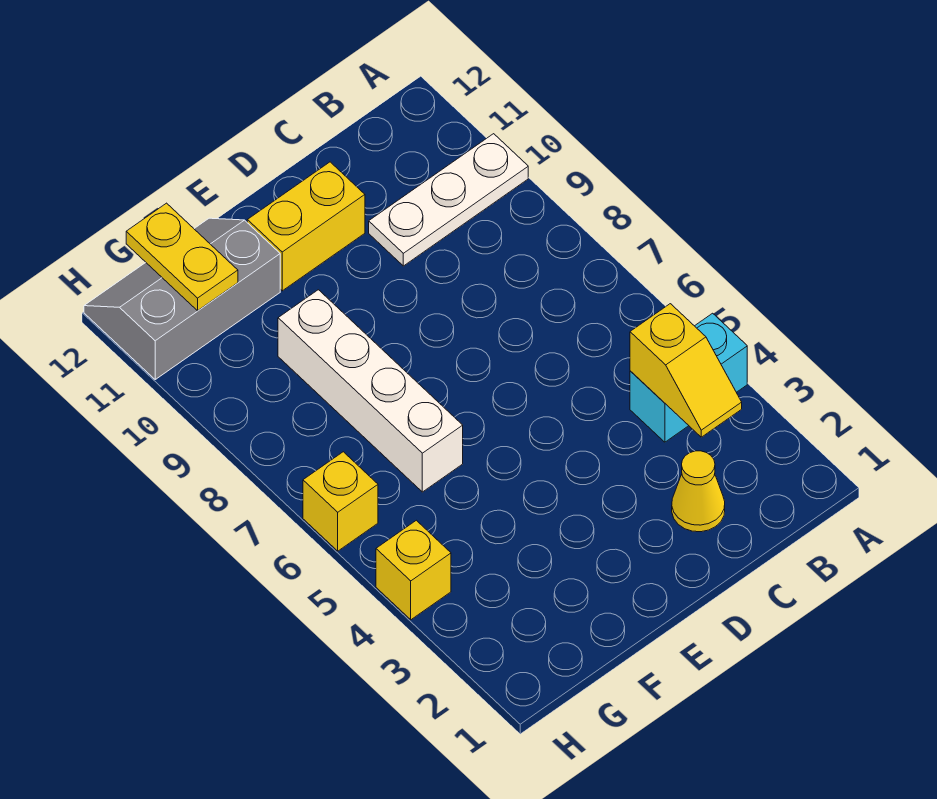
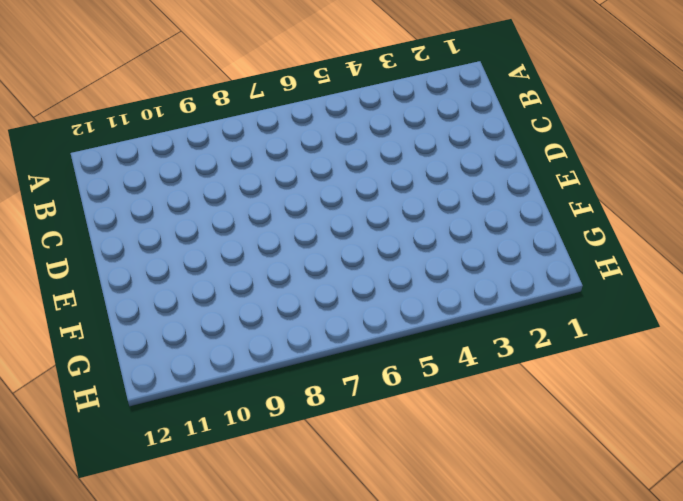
none -> cyan brick A4:B4 level 1
none -> white plate A10:C10 level 1

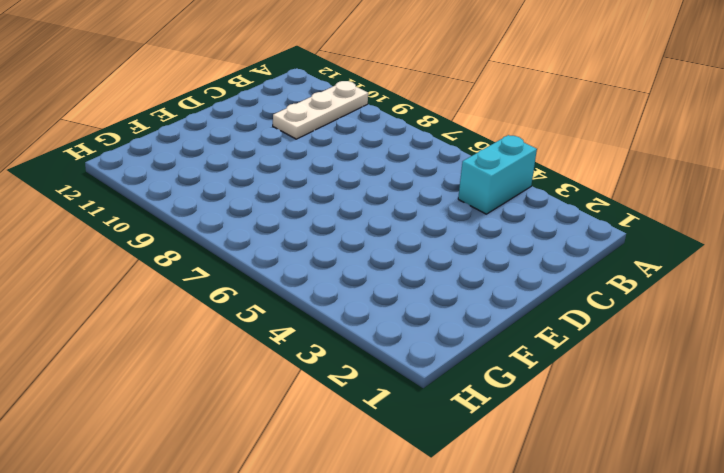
none -> yellow cone C2 level 1
none -> yellow brick D11:E11 level 1

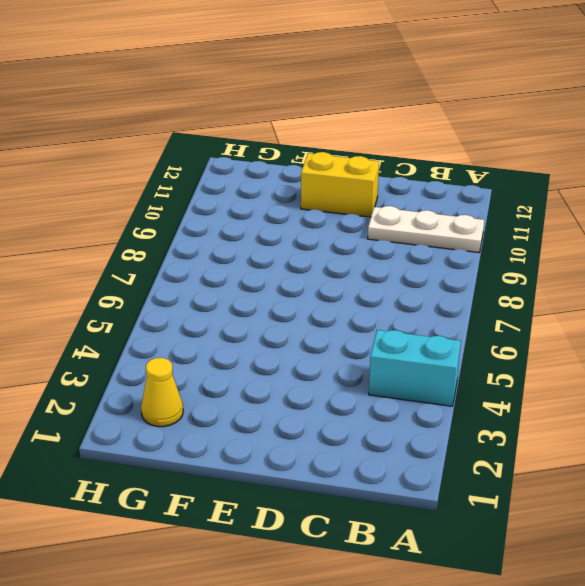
yellow cone G2 level 1 -> yellow cone C2 level 1
none -> white brick F6:F9 level 1
none -> grey slope F11:H12 level 1 top 11

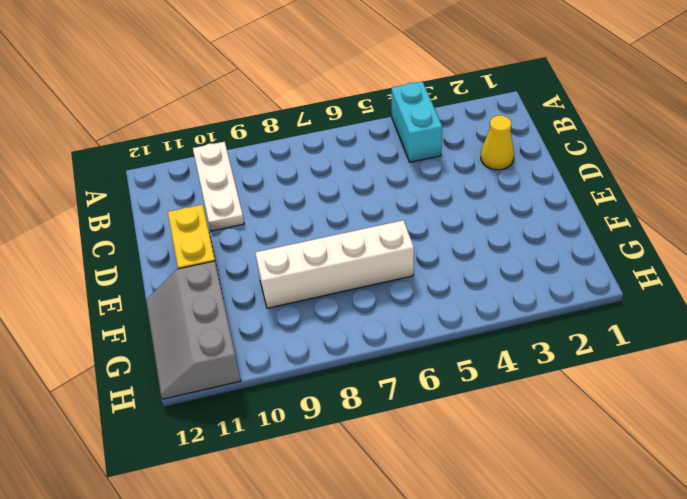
none -> yellow brick H4 level 1
none -> yellow brick H6 level 1

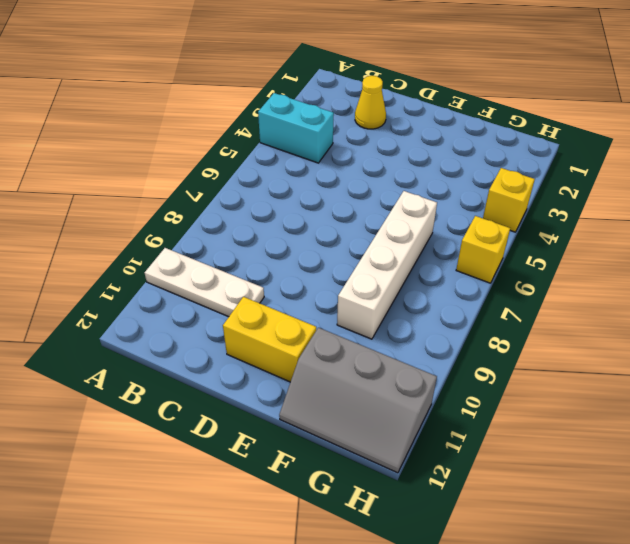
none -> yellow slope B3:B4 level 2 top 4
none -> yellow plate G11:G12 level 2

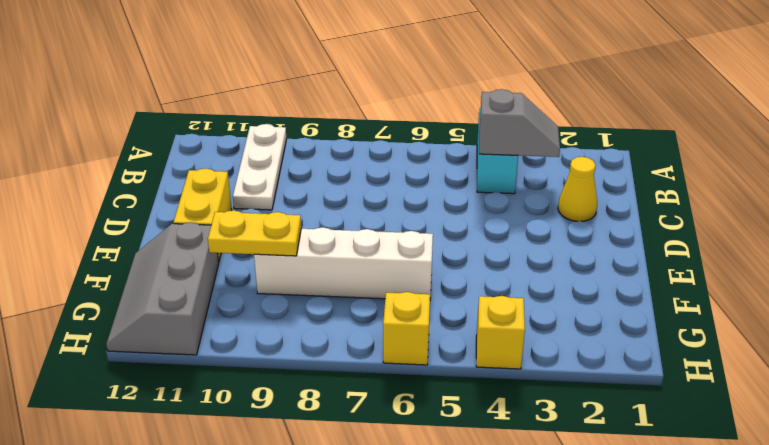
grey slope B3:B4 level 2 top 4 -> yellow slope B3:B4 level 2 top 4
yellow plate F9:F10 level 2 -> yellow plate G11:G12 level 2

